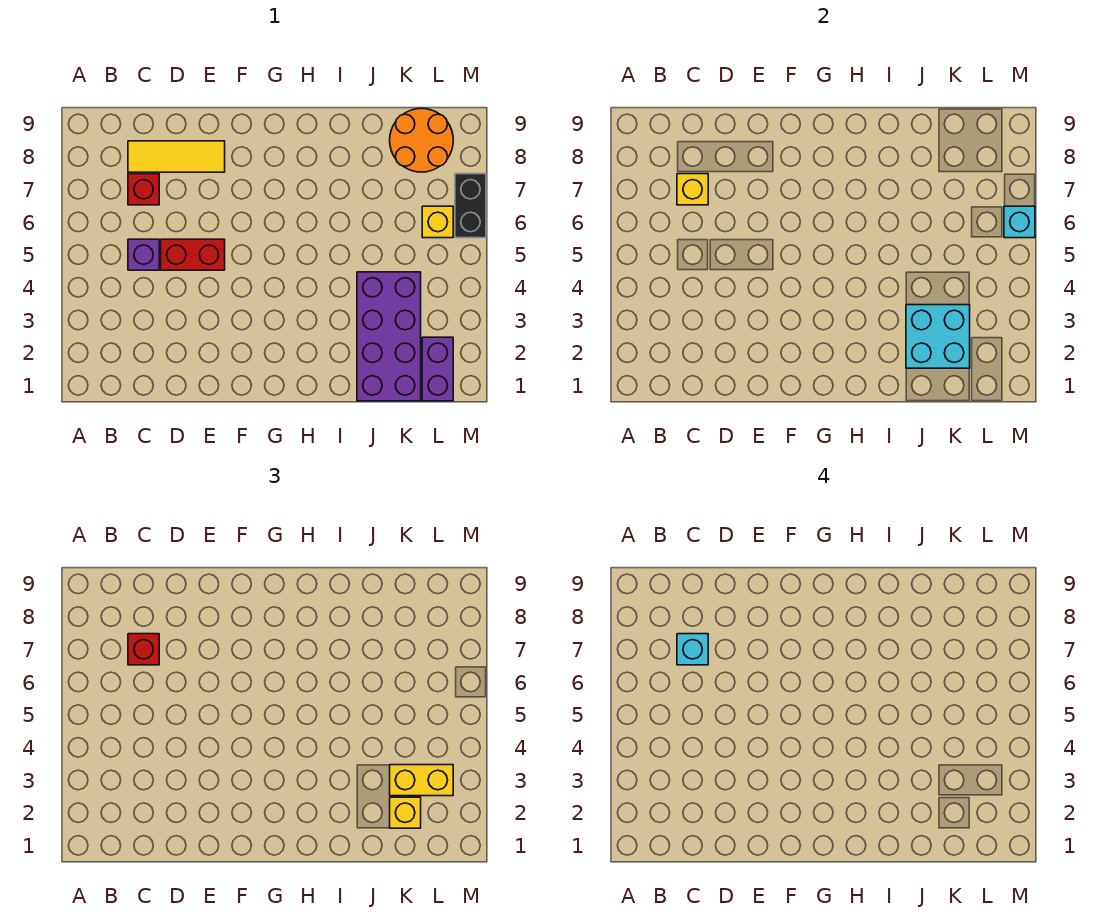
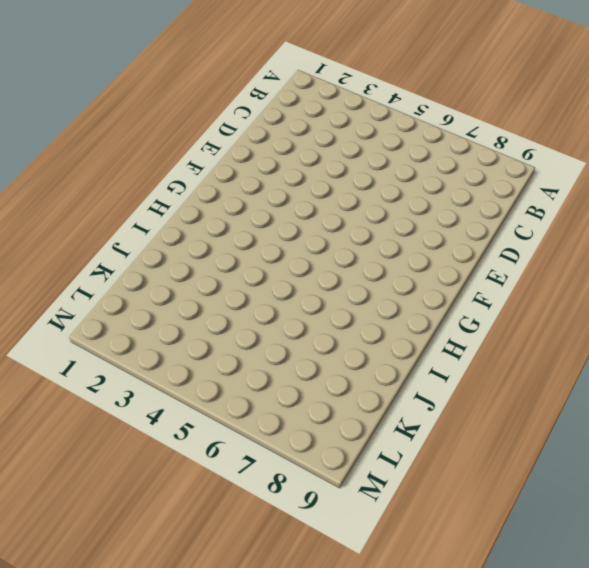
none -> purple brick C5 level 1
none -> red brick C7 level 1
none -> yellow tile C8:E8 level 1

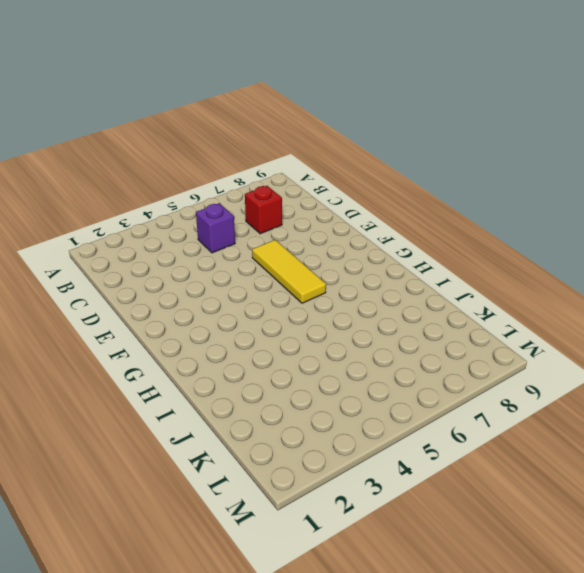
yellow tile E6:G6 level 1 -> yellow tile C8:E8 level 1
none -> red brick D5:E5 level 1
none -> purple brick J1:K4 level 1
none -> orange round brick K8:L9 level 1

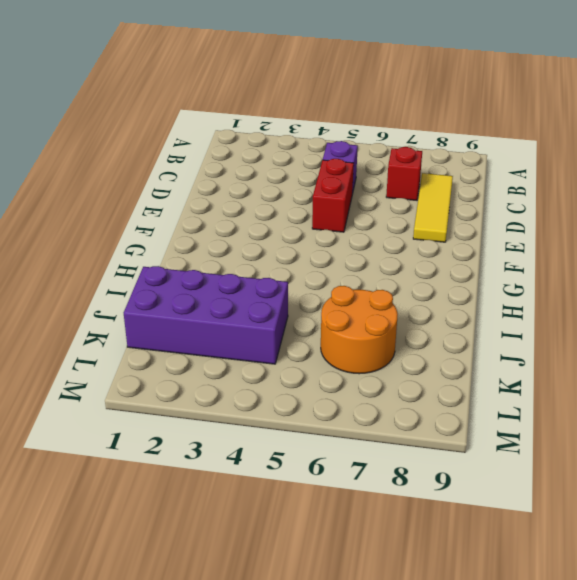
orange round brick J6:K7 level 1 -> orange round brick K8:L9 level 1
none -> purple brick L1:L2 level 1
none -> yellow brick L6 level 1
none -> black brick M6:M7 level 1

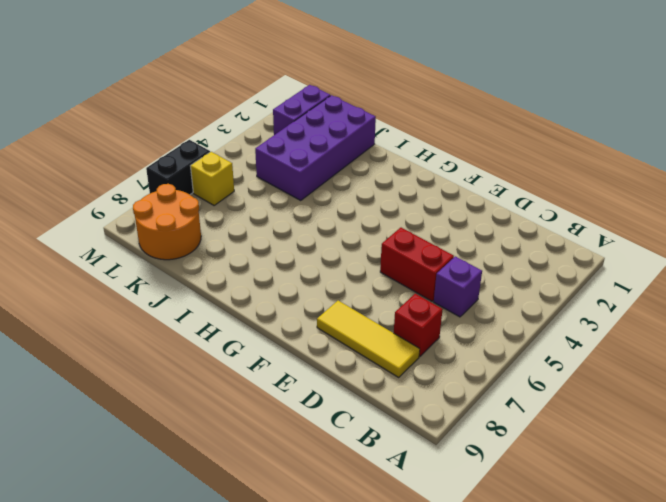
none -> yellow brick C7 level 2
none -> cyan brick J2:K3 level 2
none -> cyan brick M6 level 2

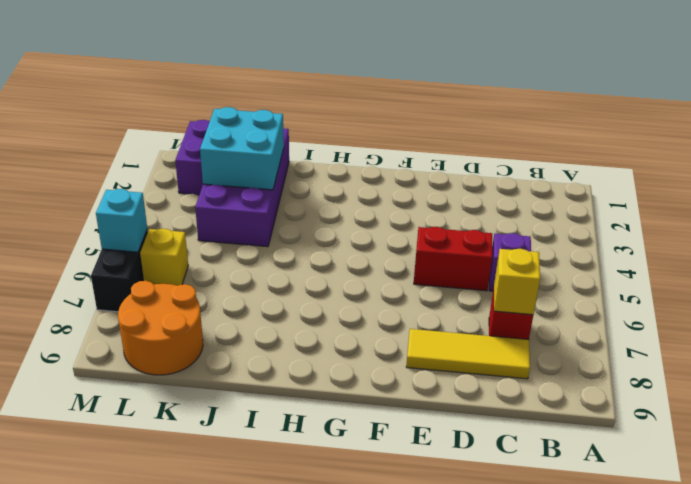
none -> red brick C7 level 3
none -> yellow brick K2 level 3
none -> yellow brick K3:L3 level 3

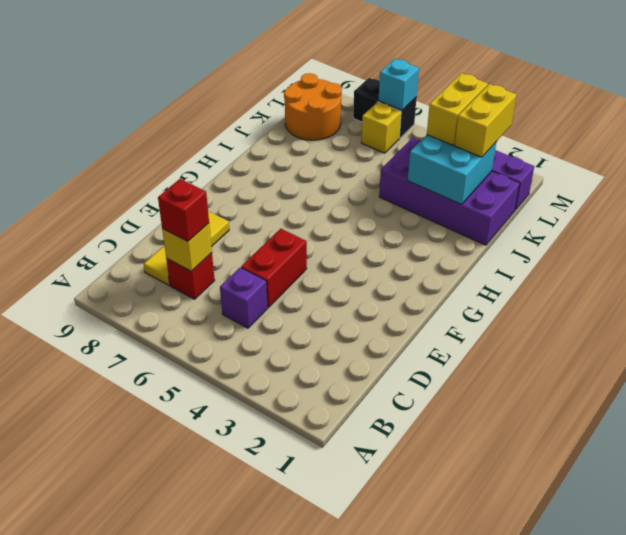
yellow brick K2:L2 level 3 -> yellow brick K2 level 3
none -> cyan brick C7 level 4

